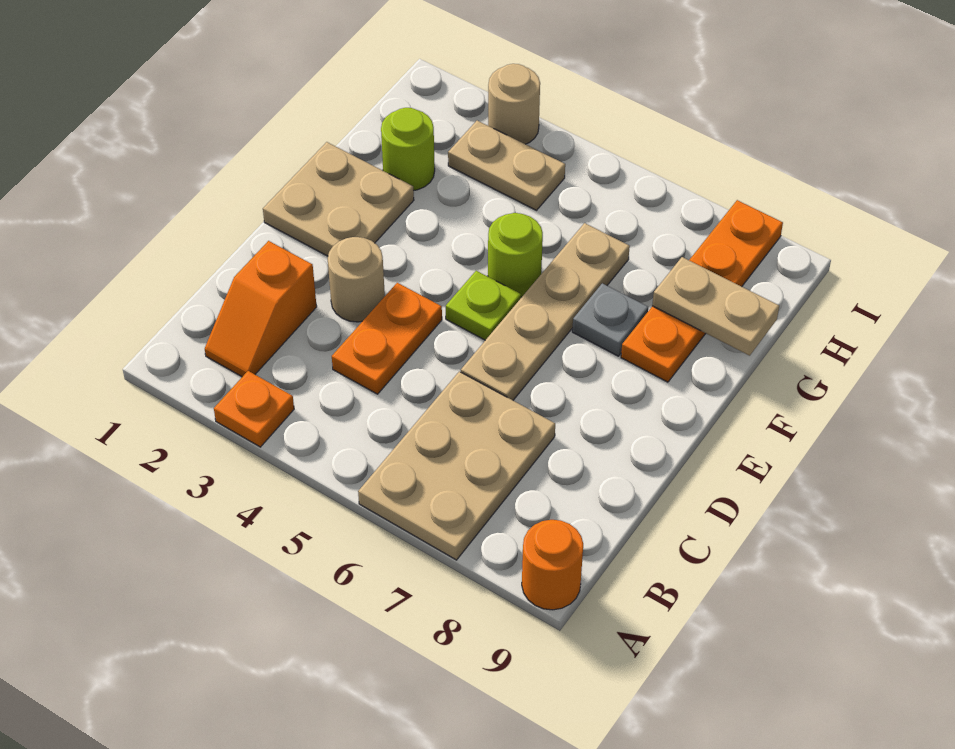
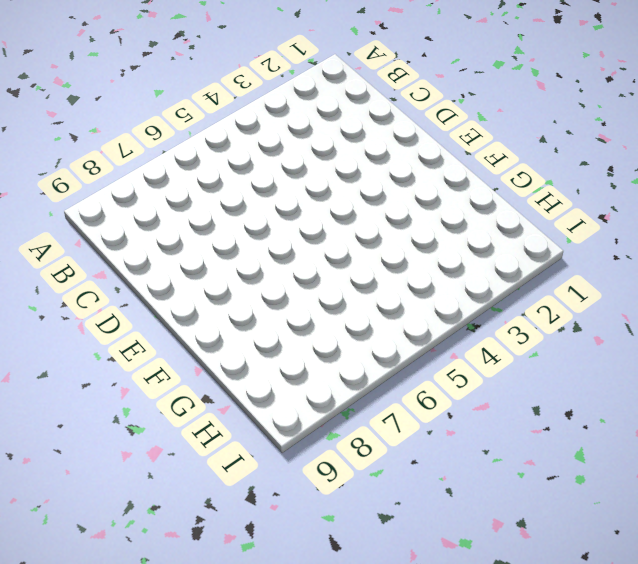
none -> orange plate A3 level 1
none -> tan plate A6:C7 level 1
none -> orange round brick A9 level 1

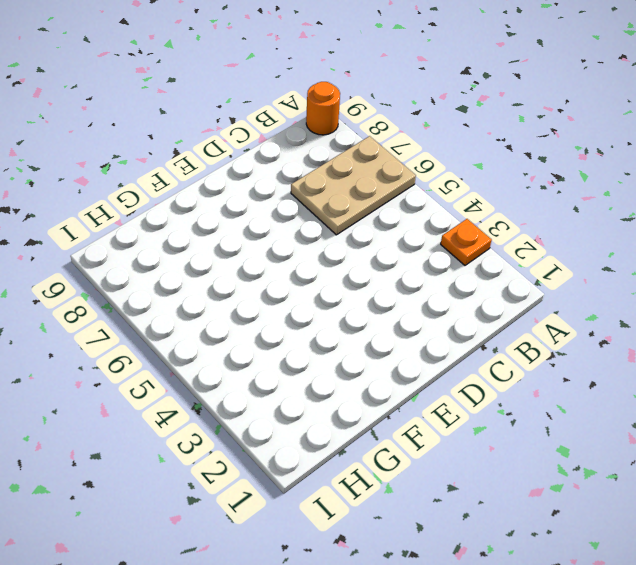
none -> orange slope B2:C2 level 1 top C
none -> orange plate C4:D4 level 1
none -> tan round brick D3 level 1

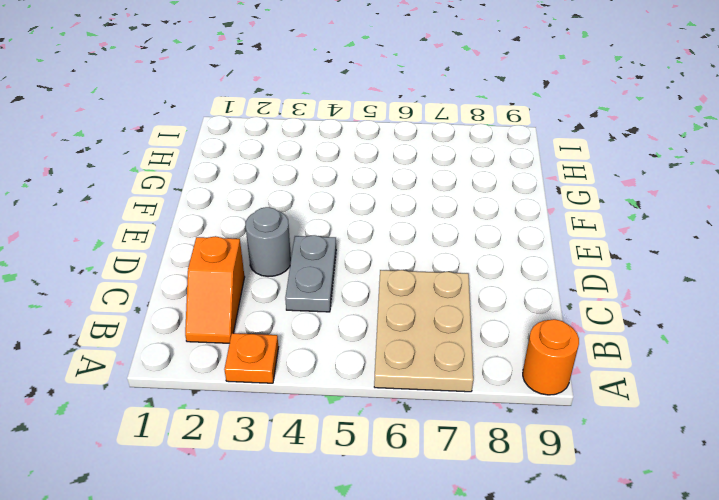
grey plate C4:D4 level 1 -> orange plate C4:D4 level 1
grey round brick D3 level 1 -> tan round brick D3 level 1
none -> tan plate D6:G6 level 1
none -> tan plate E1:F2 level 1
none -> lime plate E5 level 1

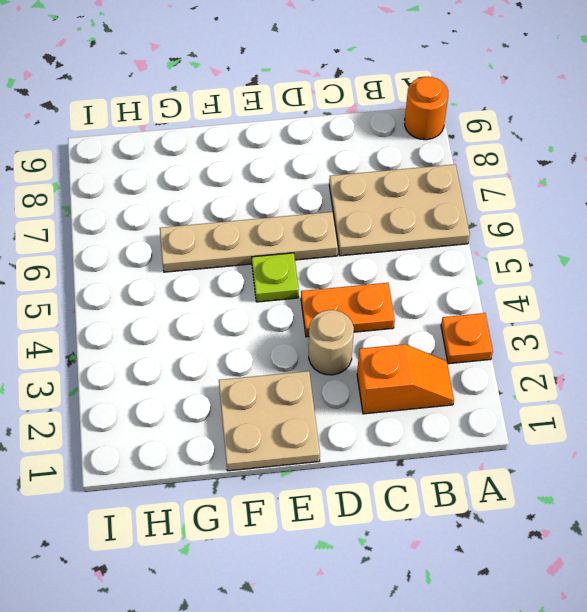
none -> lime round brick F5 level 1
none -> grey plate F7 level 1
none -> orange plate F8:I8 level 1

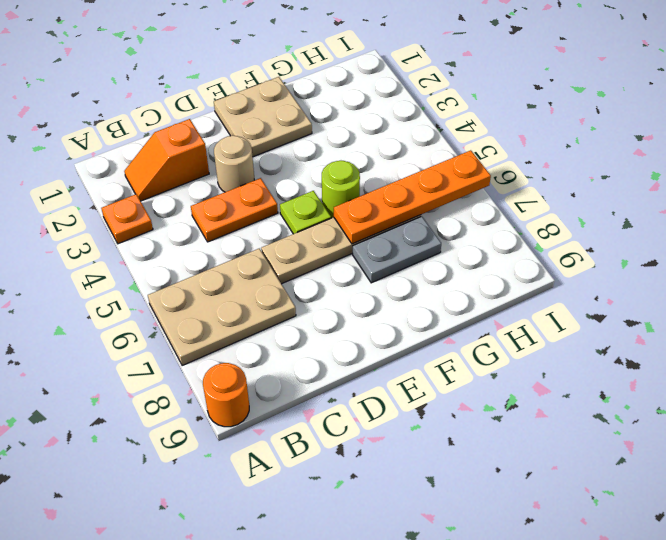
orange plate F6:I6 level 2 -> orange plate F8:I8 level 1
grey plate F7:G7 level 1 -> grey plate F7 level 1
none -> lime round brick G2 level 1
none -> tan plate H3:H4 level 1
none -> tan round brick I3 level 1

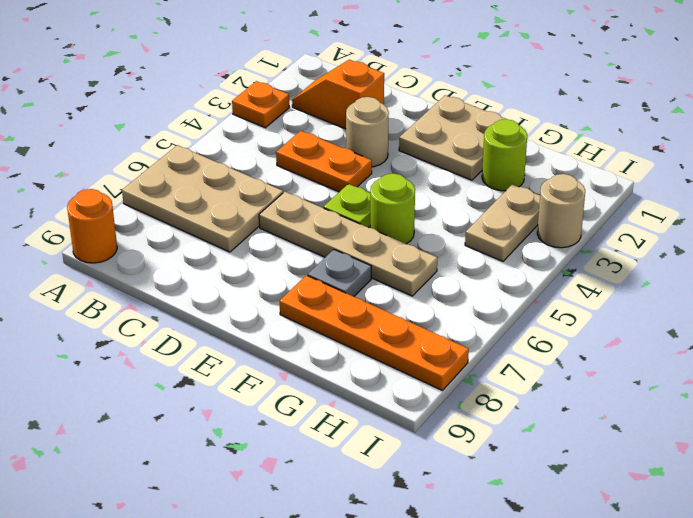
none -> tan plate G8:G9 level 2

